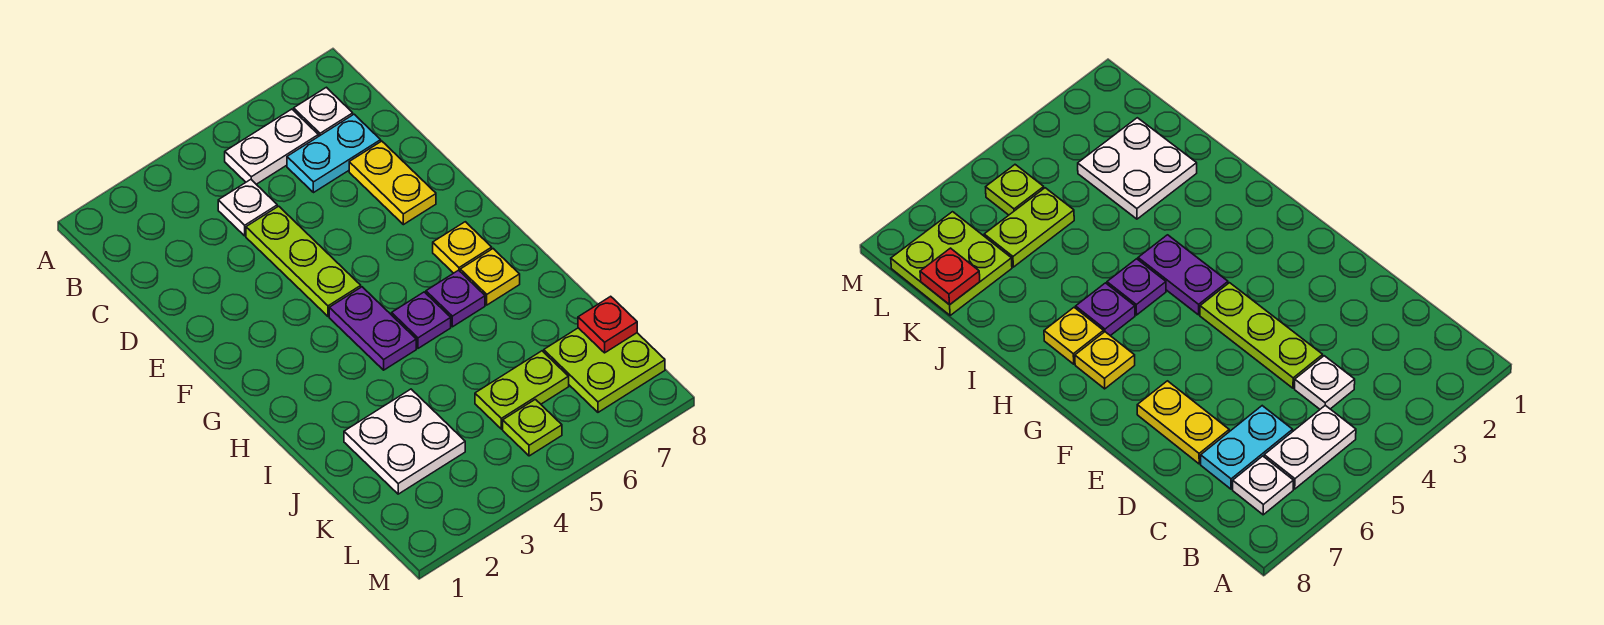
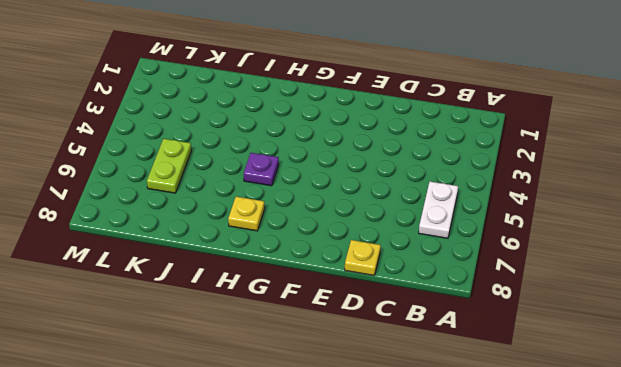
yellow plate D8 level 1 -> yellow plate G7 level 1
none -> white plate B7 level 1
none -> white plate C4 level 1
none -> cyan plate C6:C7 level 1

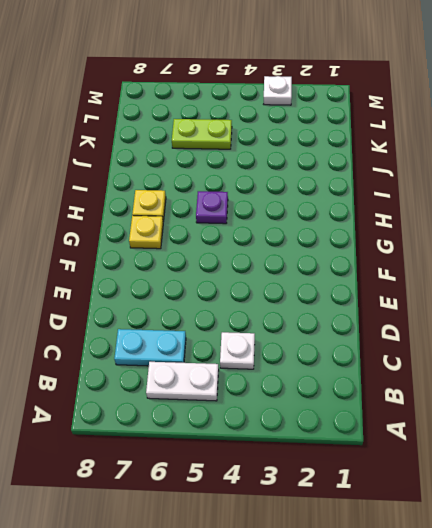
white plate M3 level 1 -> white plate B7 level 1
none -> lime plate D4:F4 level 1
none -> yellow plate D7:E7 level 1
none -> purple plate G4:H4 level 1

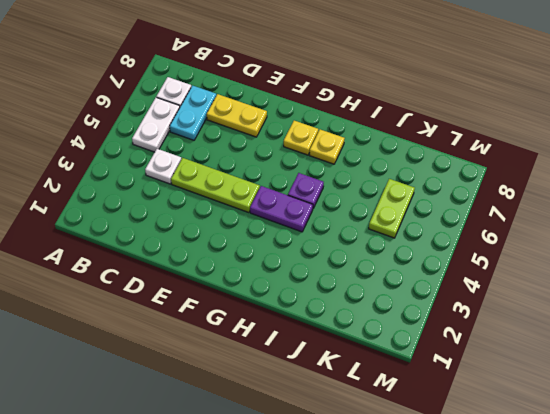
none -> purple plate H6 level 1
none -> white plate J2:K3 level 1
none -> lime plate K7:L8 level 1

